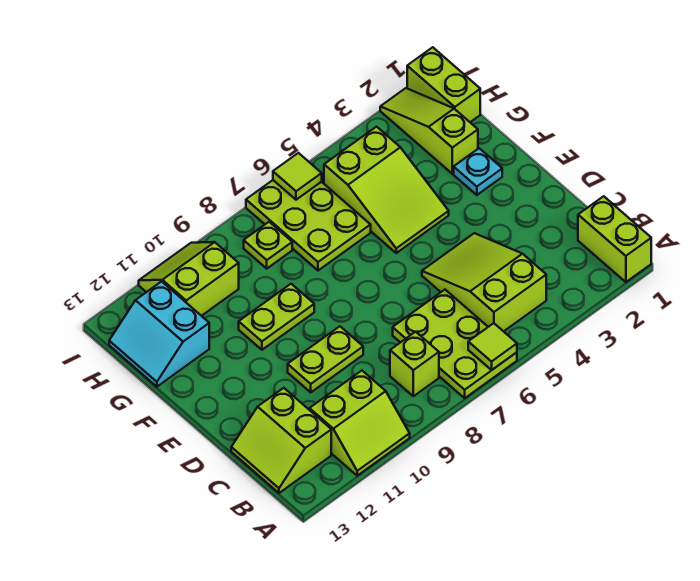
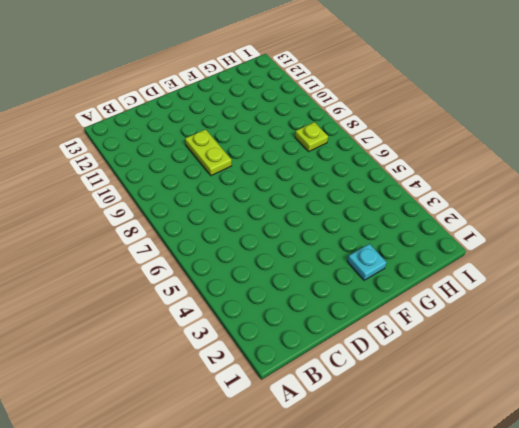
none -> lime brick A1:B1 level 1
none -> lime plate A6:C7 level 1
none -> lime slope A10:B11 level 1 top B

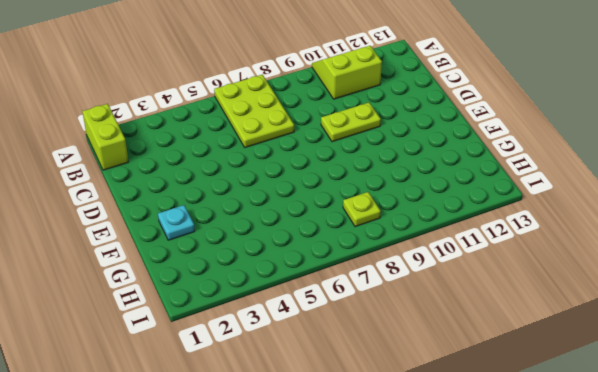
none -> lime slope B4:D5 level 1 top B
none -> lime brick B8 level 1
none -> lime slope B12:C13 level 1 top 12

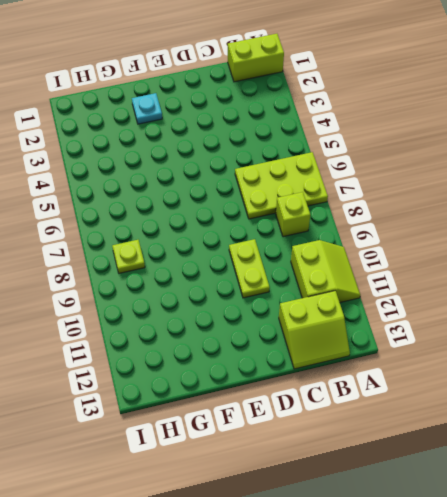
none -> lime slope B4:D5 level 1 top B
none -> lime slope F4:H5 level 1 top H
none -> lime plate F9:F10 level 1

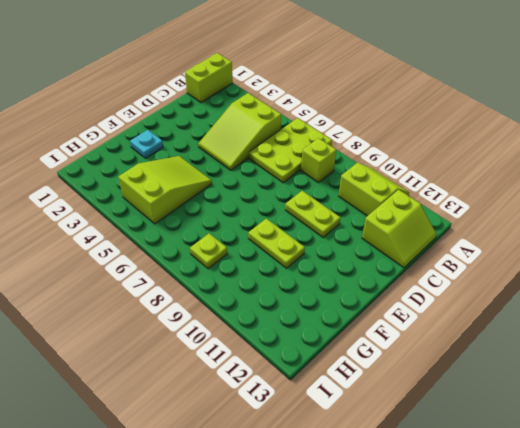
none -> lime slope G2:I2 level 1 top G
none -> lime plate G6:I7 level 1
none -> cyan slope G12:H13 level 1 top 12

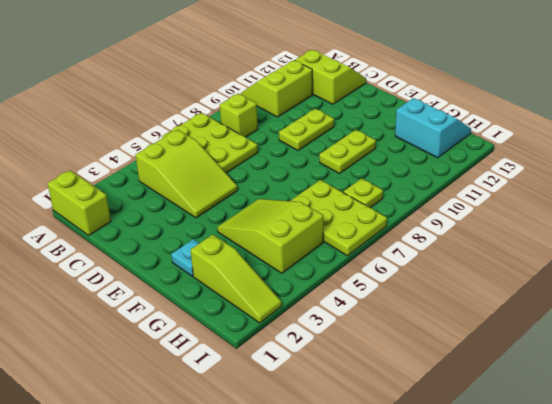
none -> lime brick H1:I1 level 1
none -> lime slope H10:I11 level 1 top H
none -> lime tile A6 level 2

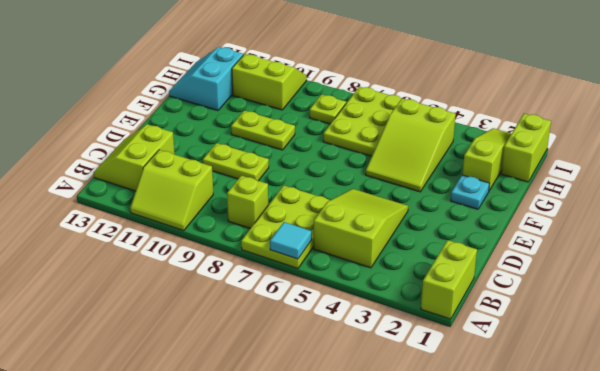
cyan tile A6 level 2 -> lime tile A6 level 2
none -> lime tile I6 level 2

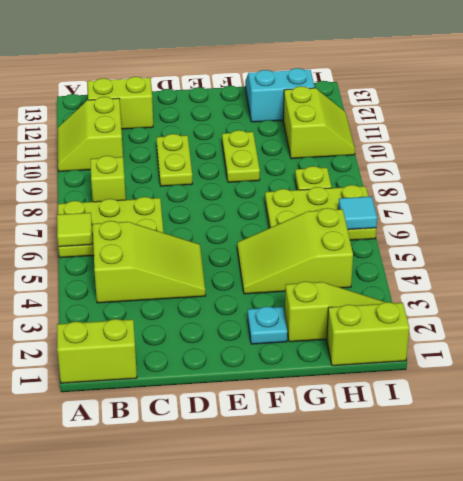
cyan tile I6 level 2 -> lime tile I6 level 2

